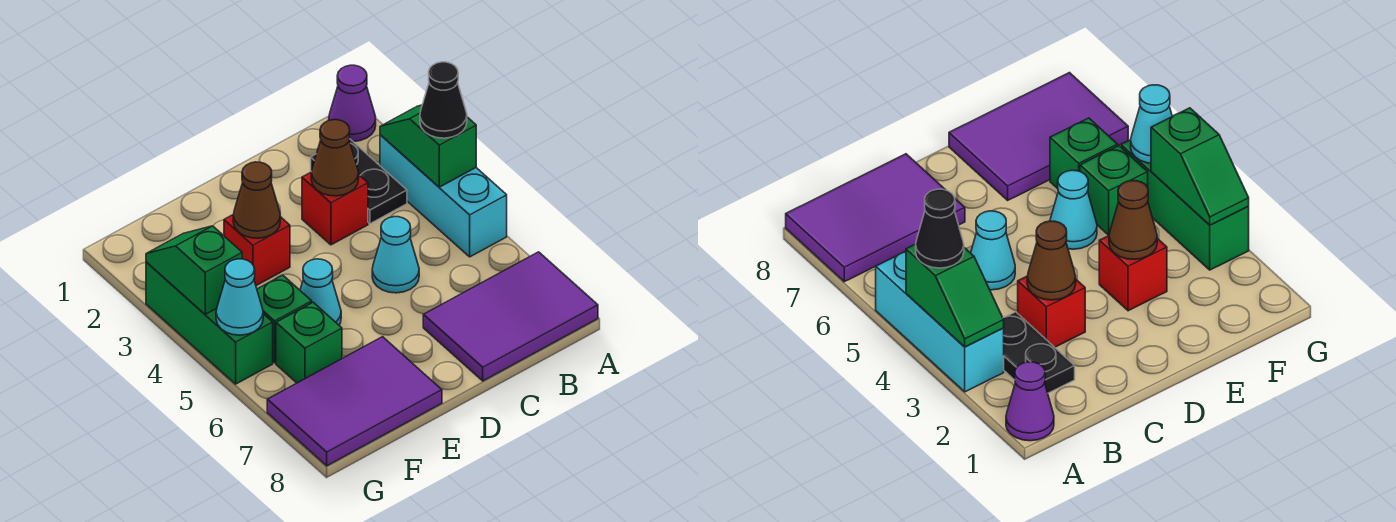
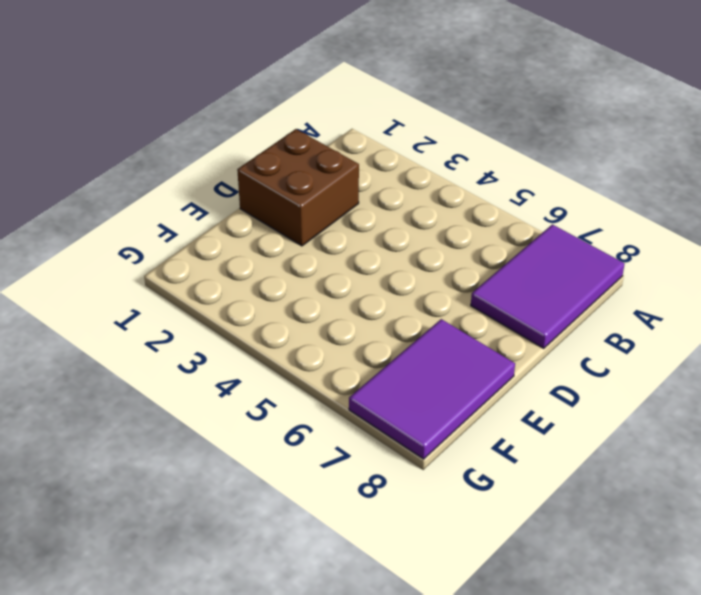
brown brick C1:D2 level 1 -> none
none -> purple cone A1 level 1
none -> cyan brick A3:A5 level 1
none -> black plate B2:B3 level 1

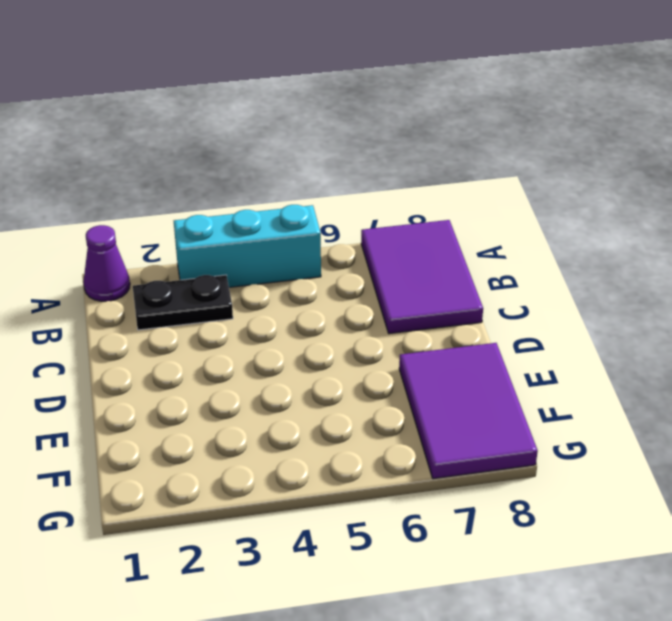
none -> red brick C3 level 1
none -> cyan cone C5 level 1
none -> red brick E3 level 1

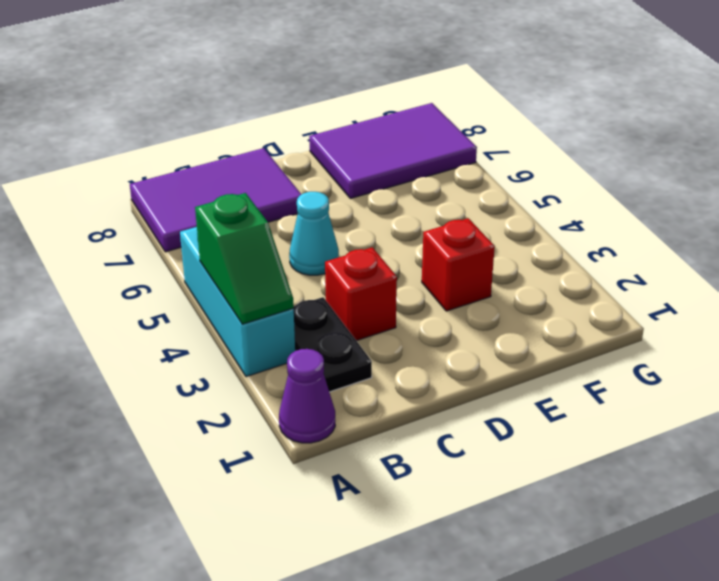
none -> cyan cone E5 level 1
none -> green brick F5 level 1
none -> green brick F6 level 1

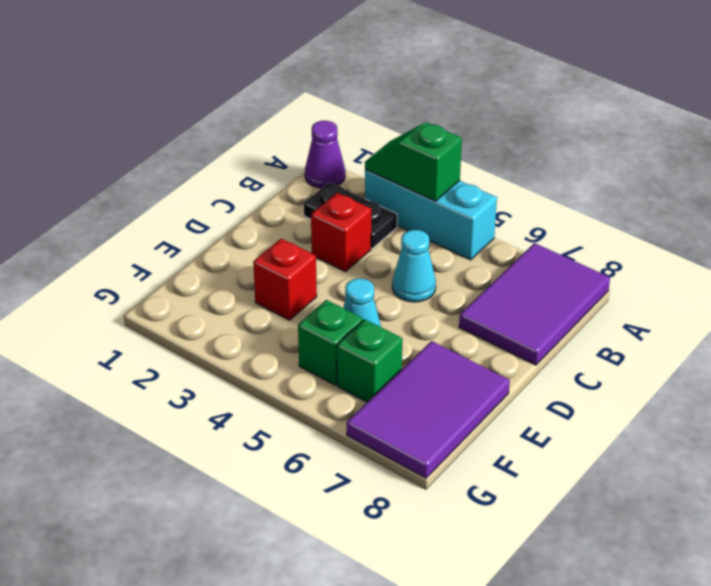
none -> green brick G3:G5 level 1
none -> brown cone C3 level 2
none -> brown cone E3 level 2

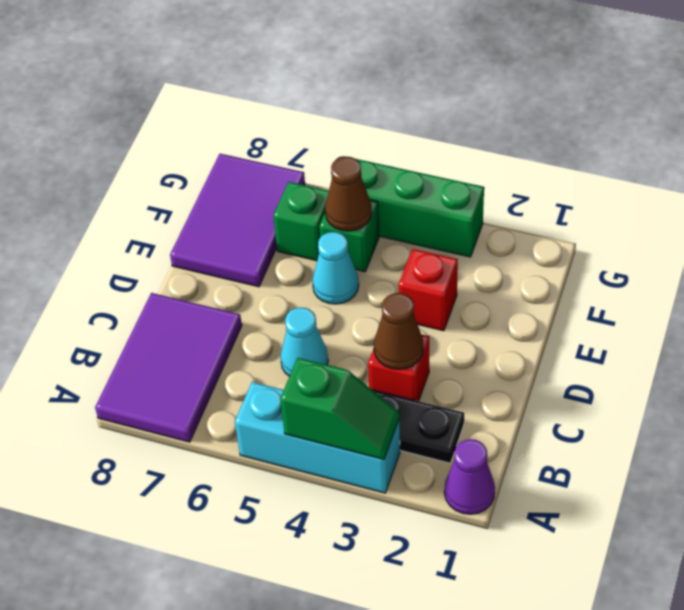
brown cone F5 level 2 -> brown cone E3 level 2
none -> green slope G3:G4 level 2 top 4
none -> cyan cone G5 level 2
none -> black cone A4 level 3

